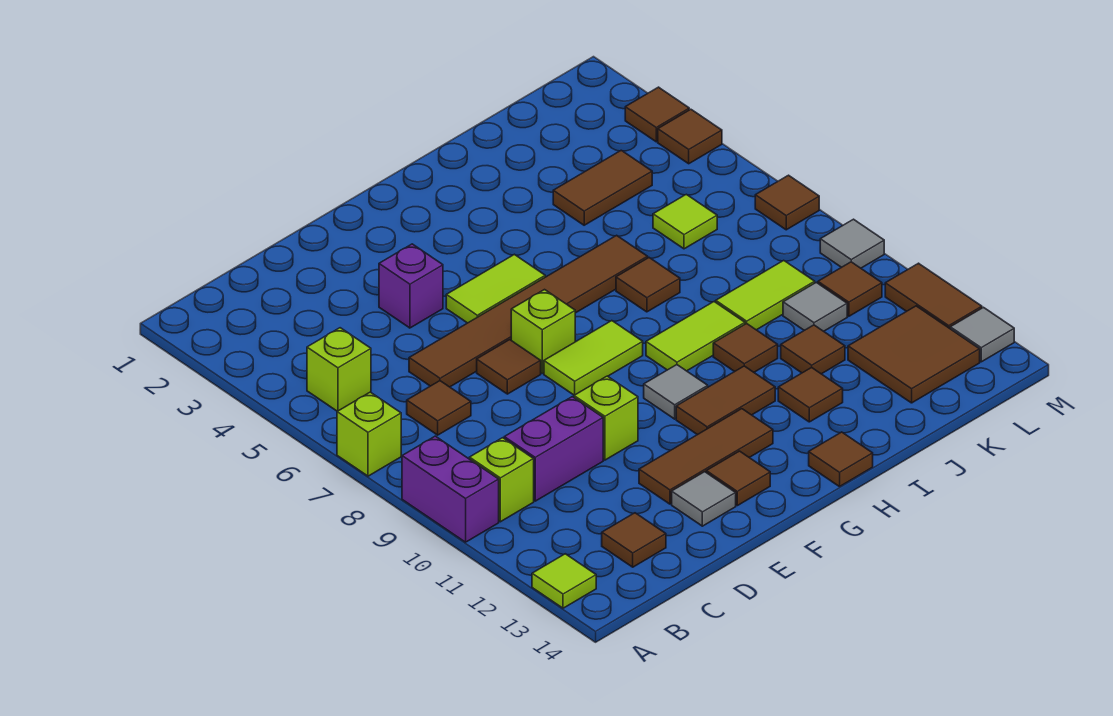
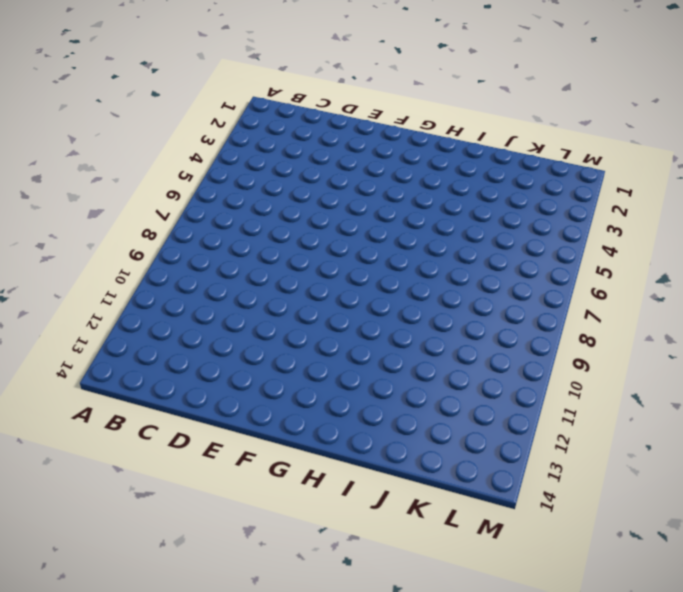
none -> lime brick A7 level 1
none -> purple brick A9:A10 level 1
none -> lime tile A13 level 1
none -> lime brick B5 level 1

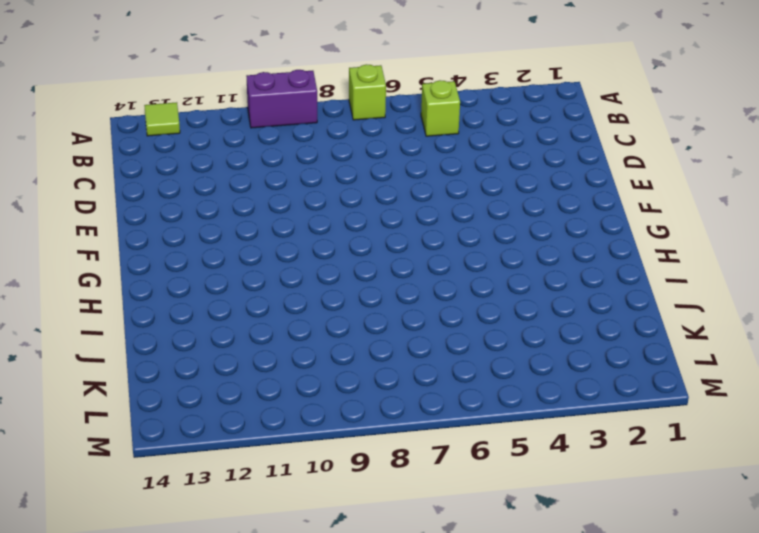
none -> lime brick B10 level 1
none -> brown tile C7 level 1
none -> purple brick C10:D10 level 1
none -> brown tile C13 level 1

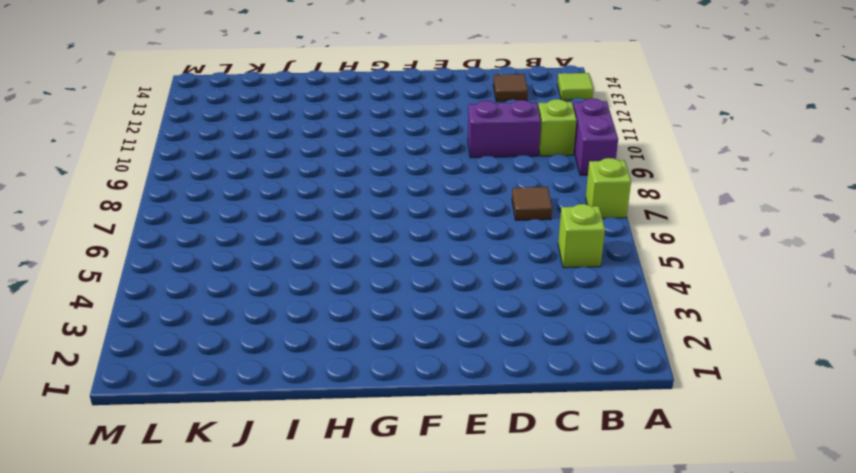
none -> brown tile D6:I6 level 1
none -> purple brick E4 level 1
none -> brown tile E7 level 1
none -> lime brick E10 level 1

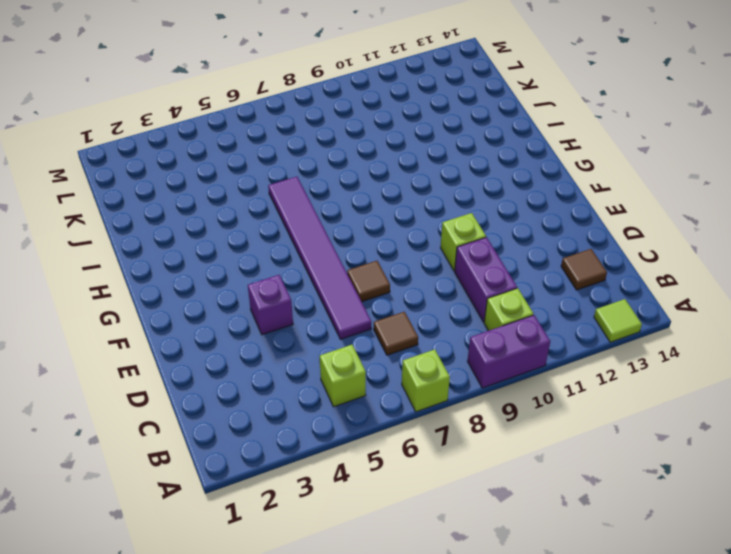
purple tile D6:I6 level 1 -> brown tile D6:I6 level 1
none -> brown tile E12:G12 level 1
none -> grey tile E13 level 1
none -> lime tile F5:G5 level 1
none -> lime brick F7 level 1

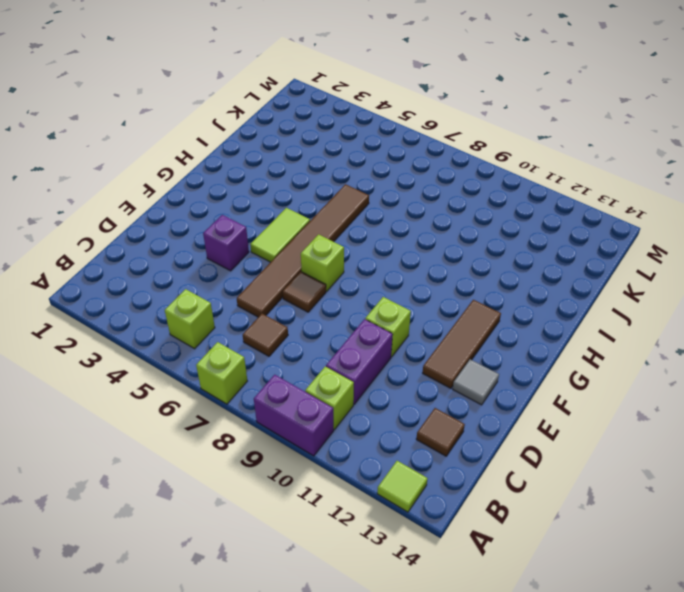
none -> lime tile F8:G8 level 1
none -> brown tile F13 level 1
none -> grey tile G10 level 1
none -> brown tile G11:H11 level 1

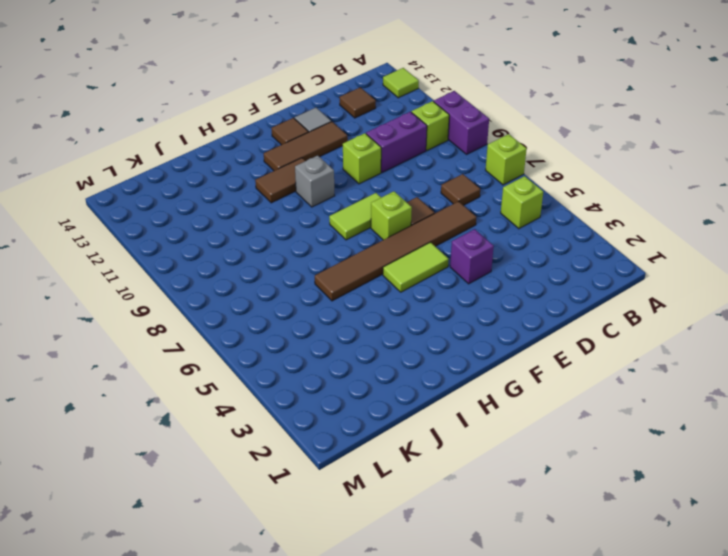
grey brick G10 level 1 -> grey tile G10 level 1
none -> lime tile H9:I9 level 1
none -> brown tile H14 level 1
none -> brown tile I7 level 1
none -> brown tile I10 level 1

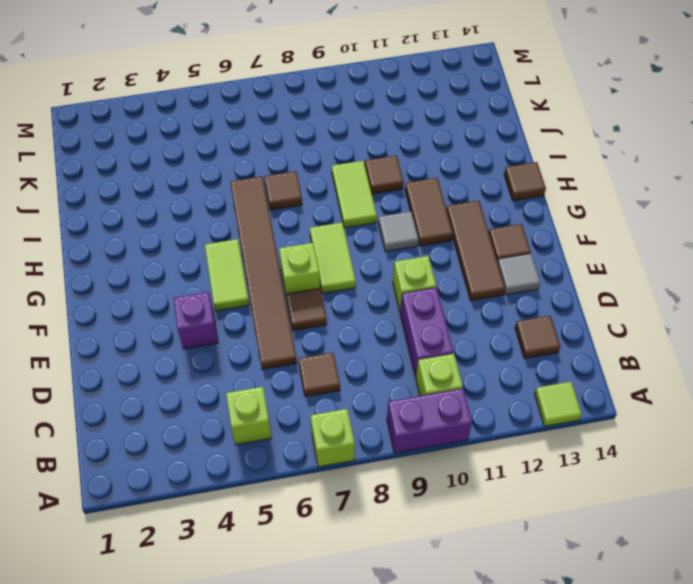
none -> brown tile I12 level 1
none -> brown tile J4:K4 level 1
none -> lime tile J9:K9 level 1
none -> brown tile J11 level 1

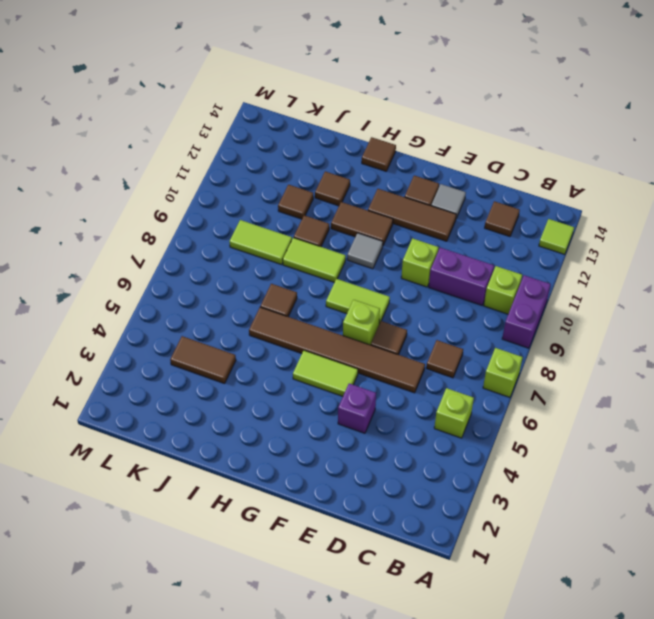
none -> lime tile K6 level 1
none -> grey tile K10 level 1
none -> brown tile K12:L13 level 1
none -> brown tile L10 level 1

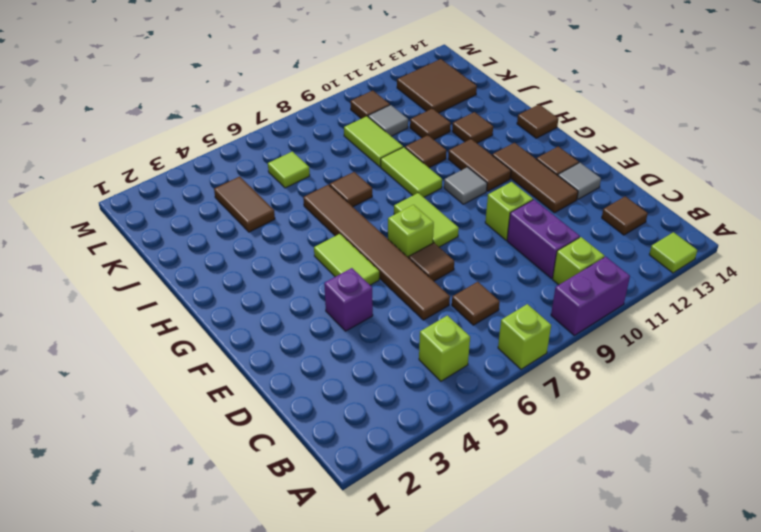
none -> brown tile M3 level 1
none -> brown tile M4 level 1
none -> brown tile M7 level 1
none -> grey tile M9 level 1

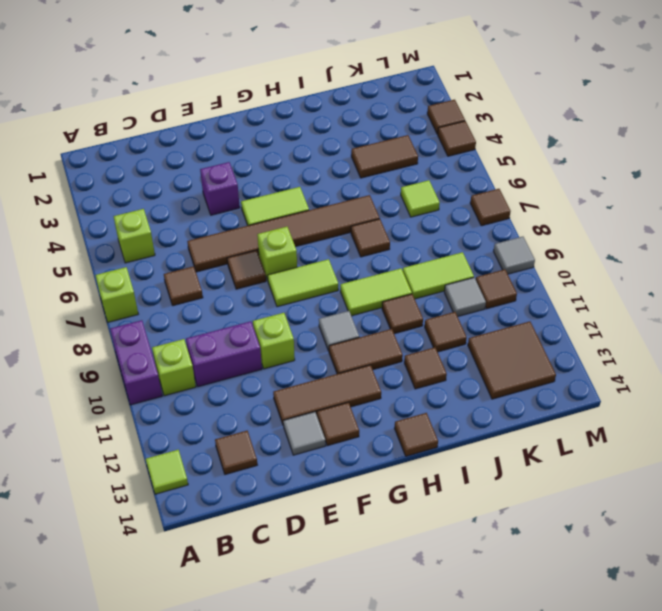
none -> brown tile M11:M12 level 1
none -> grey tile M13 level 1

